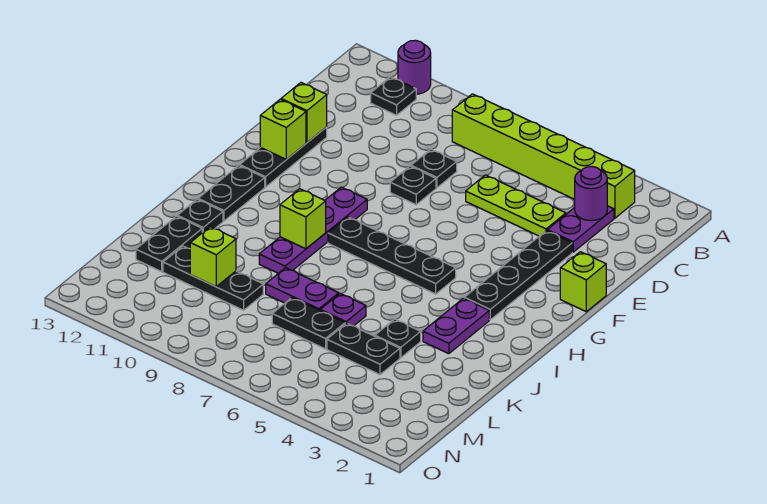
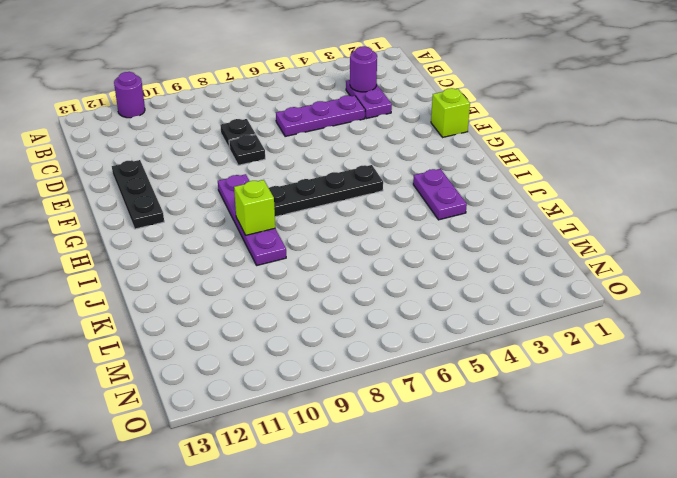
purple plate D4:D6 level 1 -> lime plate D4:D6 level 1
none -> lime brick B3:B8 level 1
none -> black plate B11 level 1
none -> black plate E3:H3 level 1

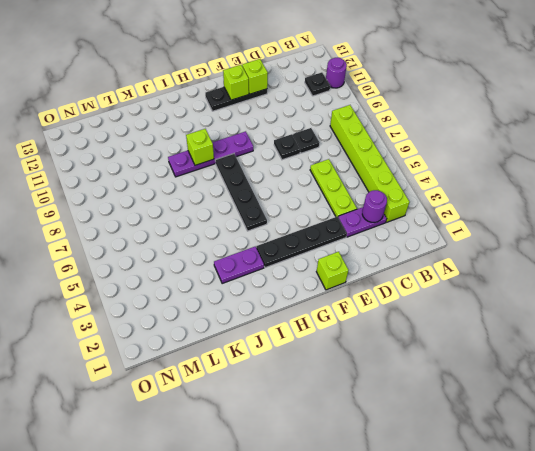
none -> black plate H12:I12 level 1
none -> black plate J12 level 1
none -> black plate K4 level 1

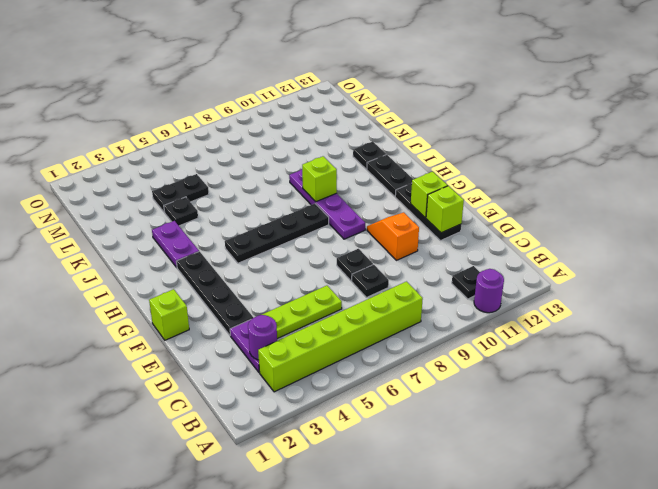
orange slope E10:F10 level 1 top E -> none
none -> purple plate K6 level 1
none -> purple plate K7:K8 level 1
none -> black plate K12:L12 level 1

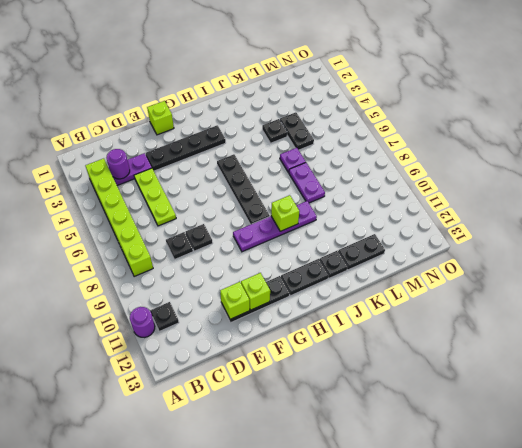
none -> purple plate I3:J3 level 1
none -> black plate L6:L7 level 1
none -> black plate L9:L11 level 1

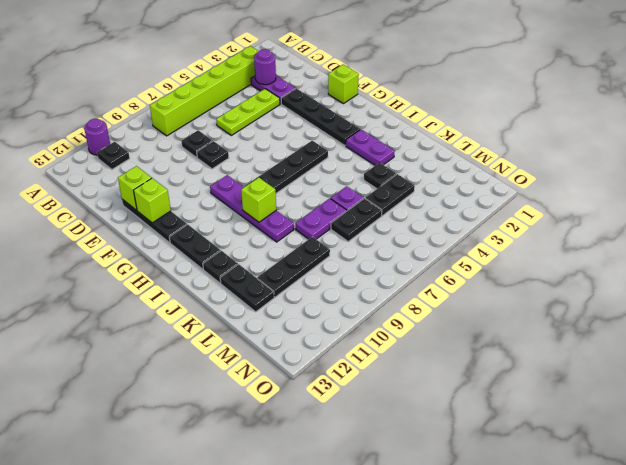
none -> lime brick L10 level 2

